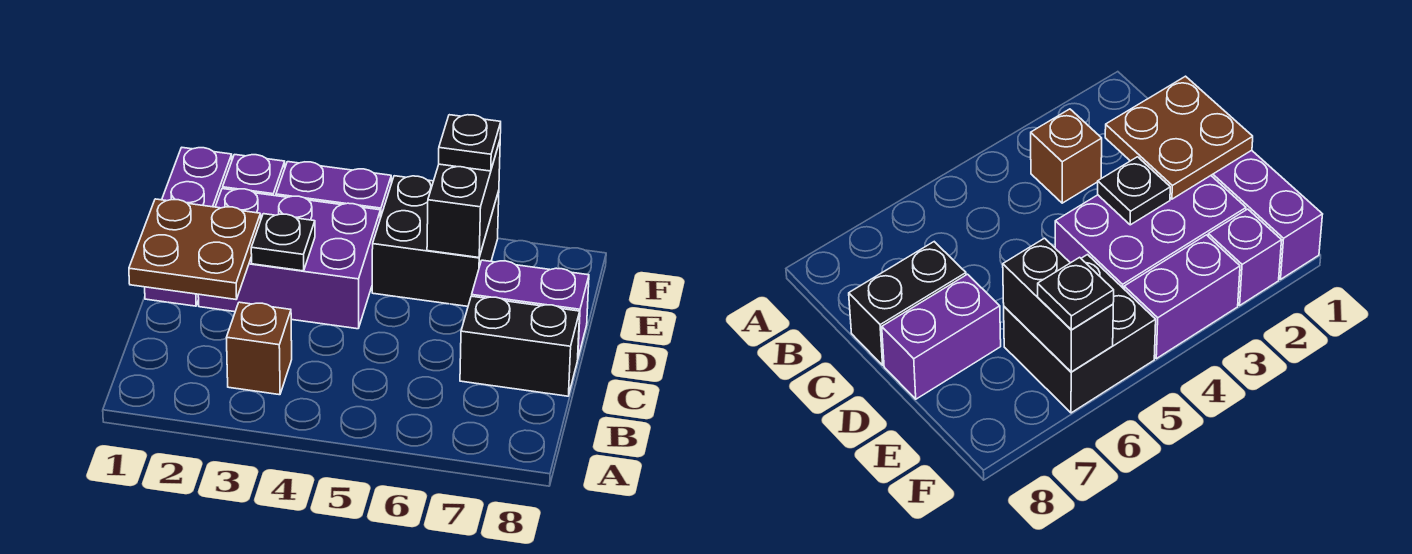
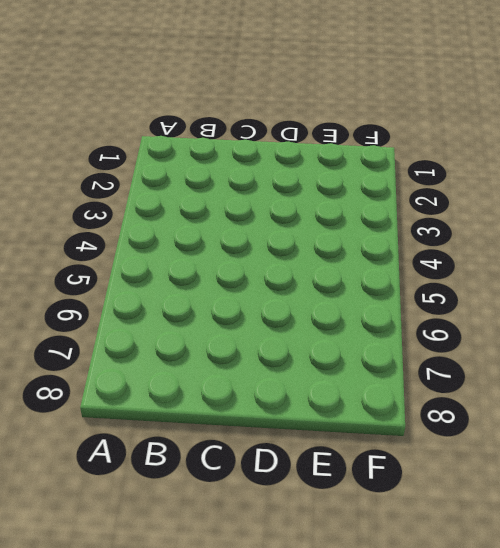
none -> brown brick B3 level 1
none -> black brick C7:C8 level 1
none -> purple brick D1:F1 level 1

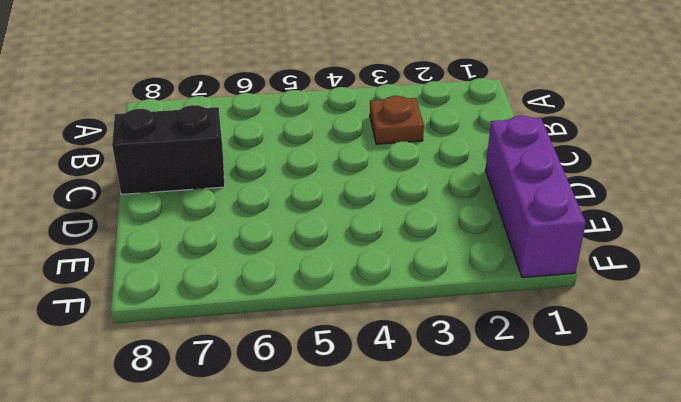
brown plate B3 level 1 -> brown brick B3 level 1
none -> purple brick D2:E4 level 1
none -> purple brick D7:D8 level 1
none -> black brick E5:F6 level 1

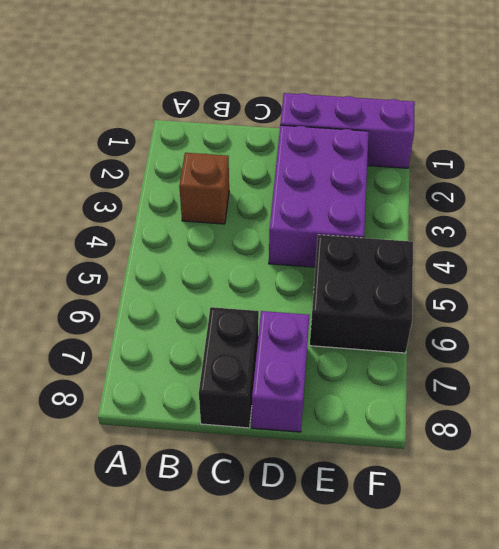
none -> purple brick F2 level 1
none -> purple brick F3:F4 level 1
none -> brown plate C1:D2 level 2

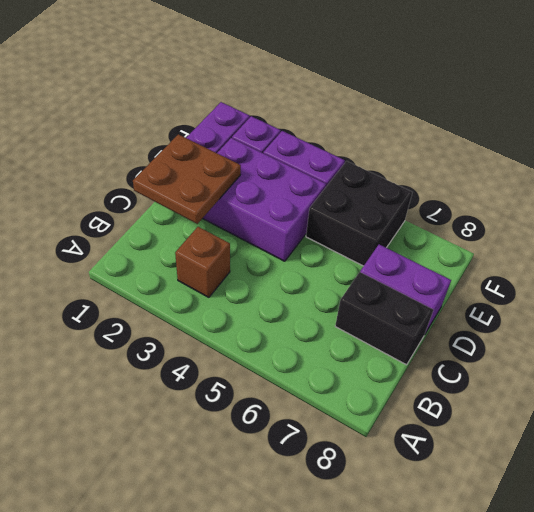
none -> black plate D3 level 2
none -> black brick E6:F6 level 2
none -> black plate F6 level 3

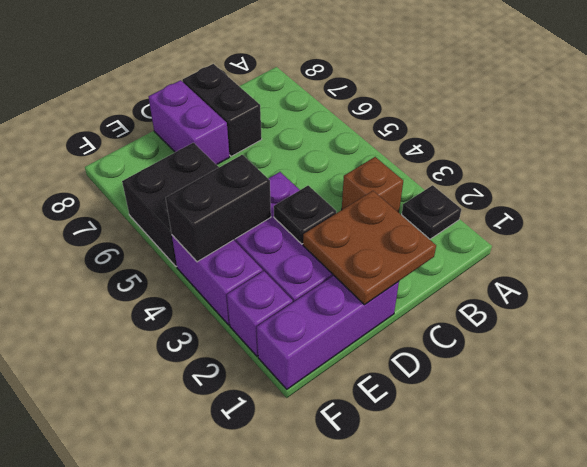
black plate A2 level 1 -> black plate F6 level 3
black brick E4:F4 level 2 -> black brick E6:F6 level 2

